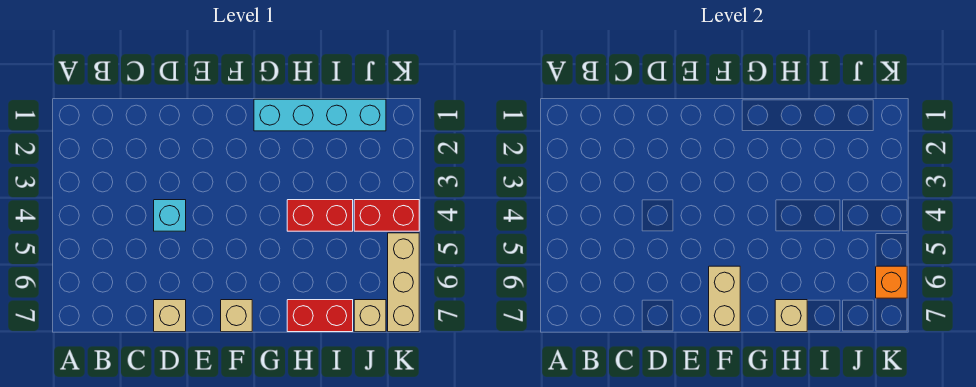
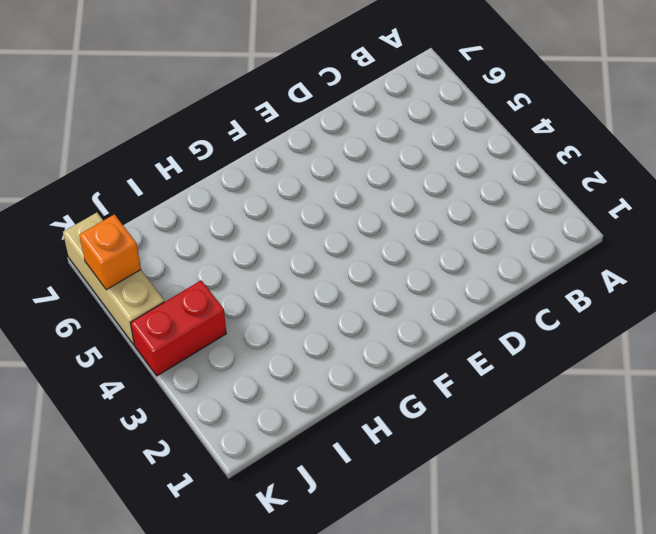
none -> cyan brick D4 level 1
none -> tan brick D7 level 1
none -> tan brick F7 level 1

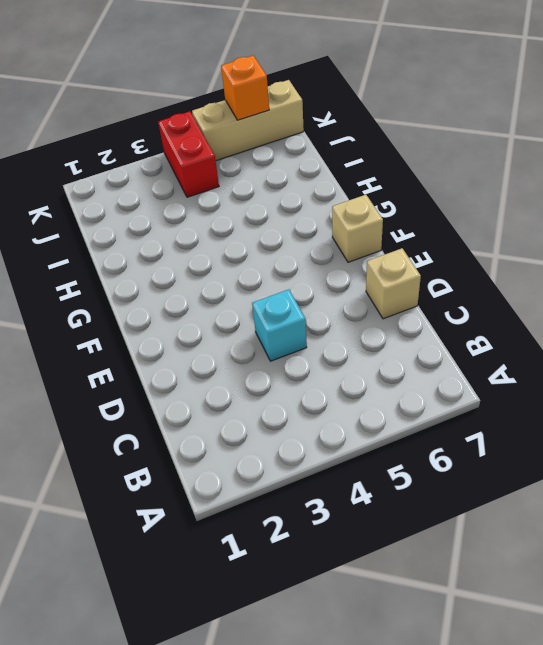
none -> cyan brick G1:J1 level 1
none -> red brick H4:I4 level 1
none -> red brick H7:I7 level 1

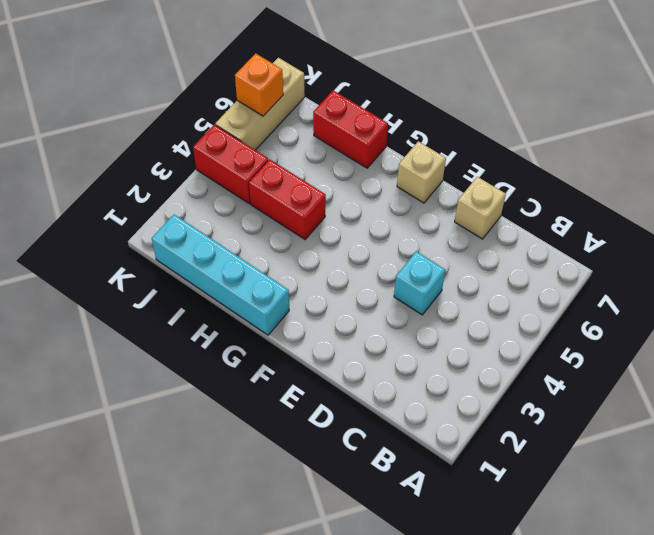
none -> tan brick J7 level 1
none -> tan brick F6:F7 level 2
none -> tan brick H7 level 2

